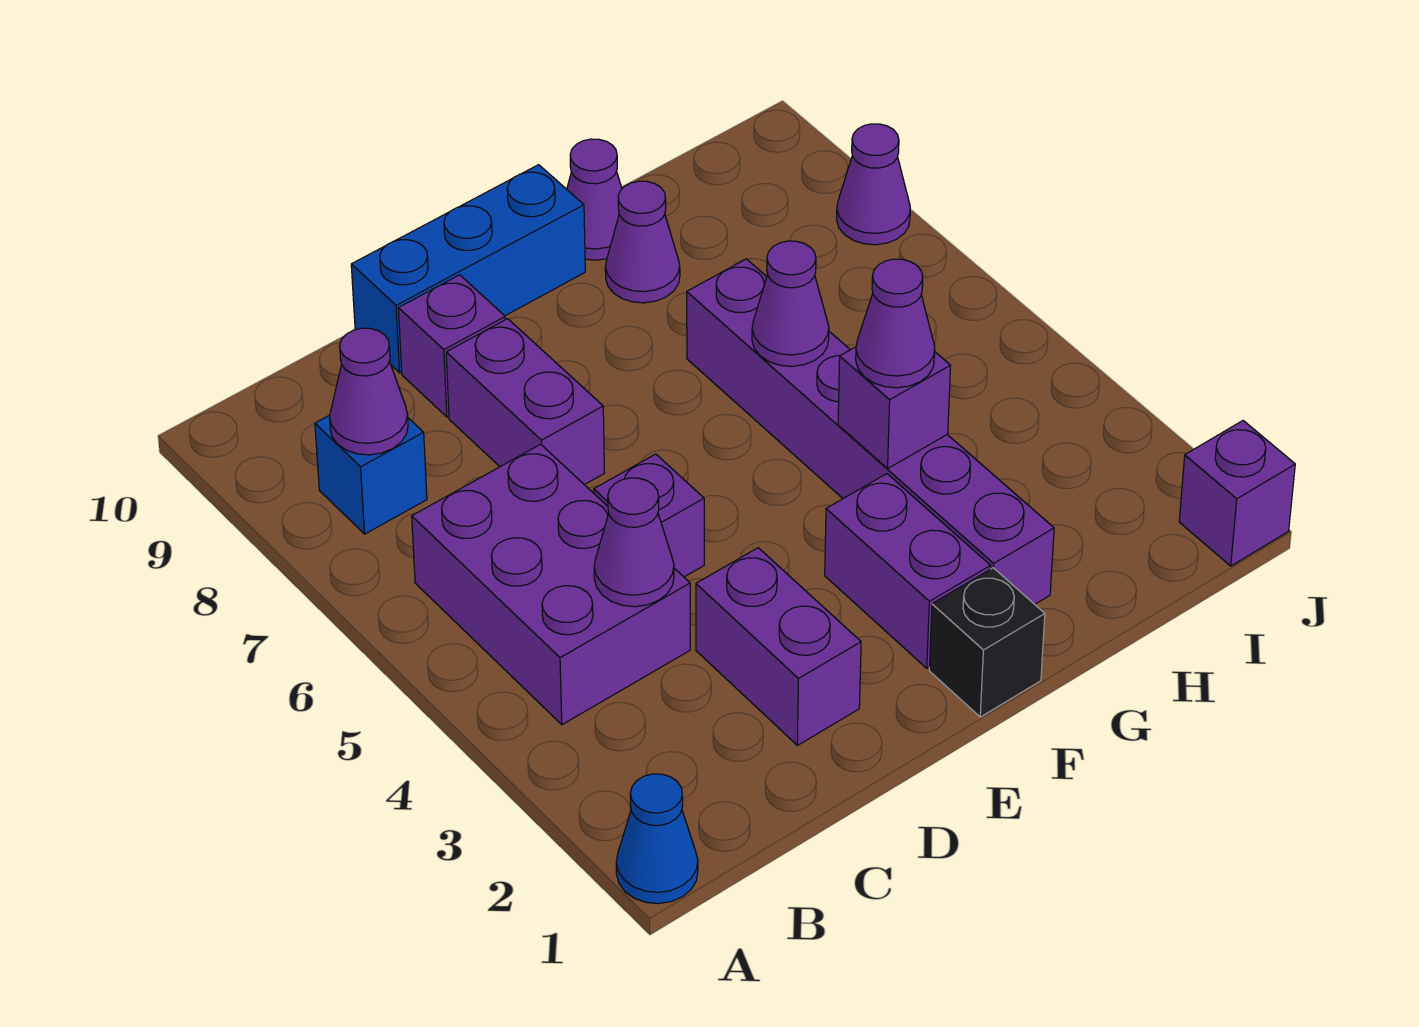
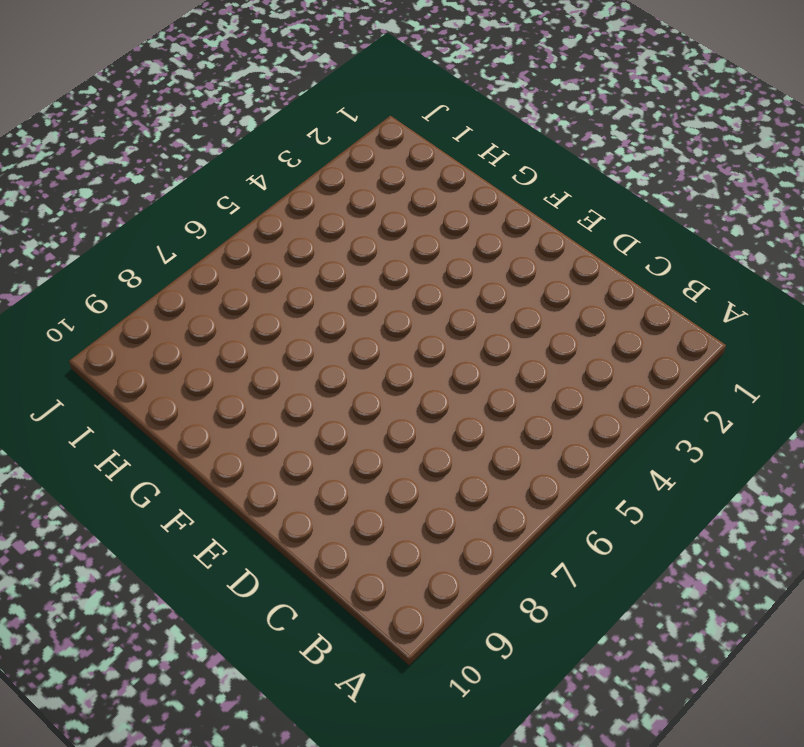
none -> blue cone A1 level 1
none -> purple brick B4:C6 level 1
none -> blue brick B8 level 1

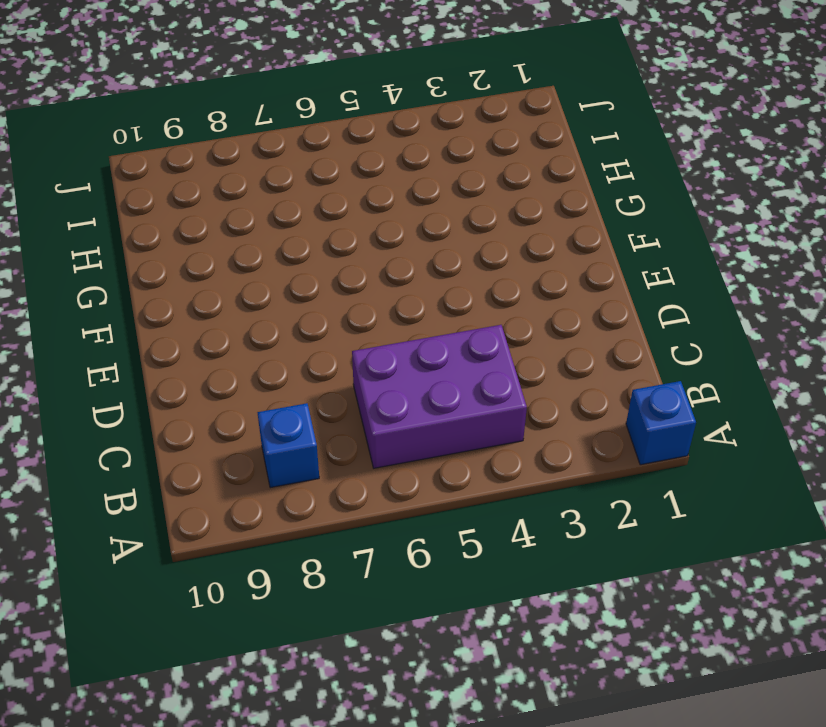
blue brick A1 level 1 -> blue cone A1 level 1
none -> purple brick D2:D3 level 1
none -> purple brick D5 level 1
none -> purple brick D7:D8 level 1

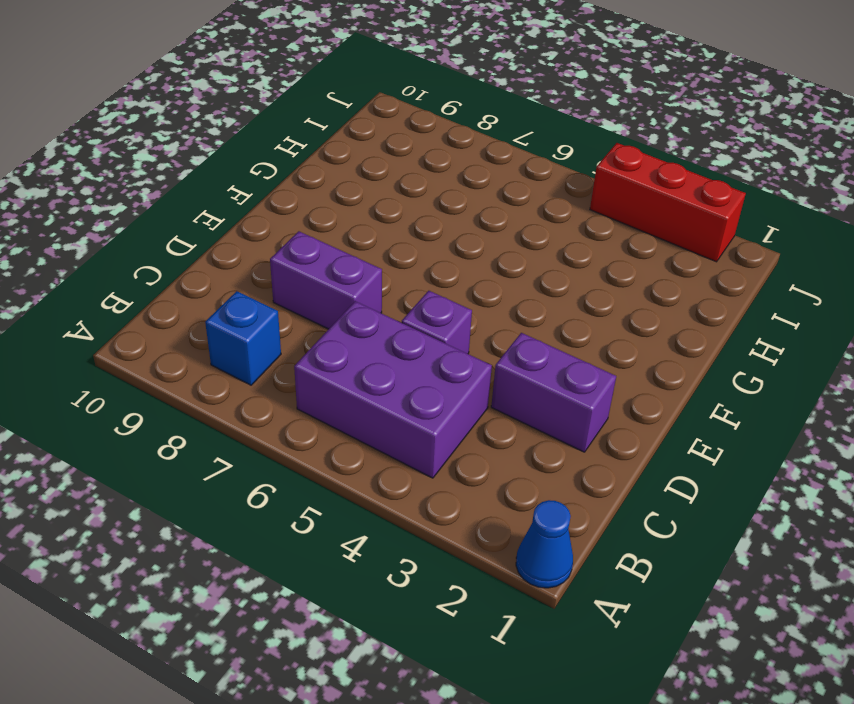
red brick J2:J4 level 1 -> none
none -> purple brick D9 level 1
none -> blue brick D10:F10 level 1
none -> black brick F1 level 1

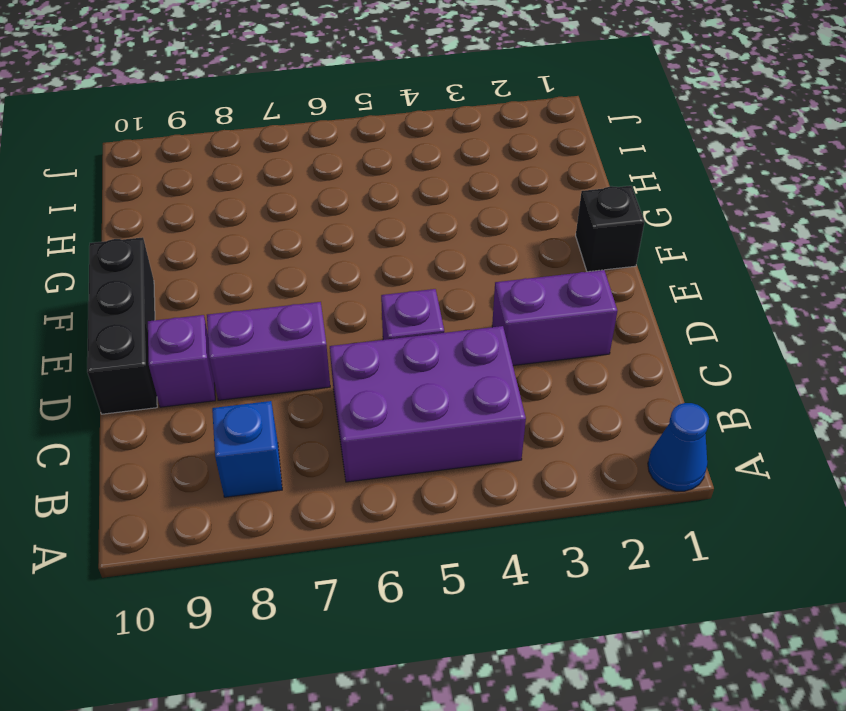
black brick D10:F10 level 1 -> blue brick D10:F10 level 1
none -> purple brick F2:F3 level 1
none -> purple brick G2:G7 level 1
none -> purple cone G9 level 1

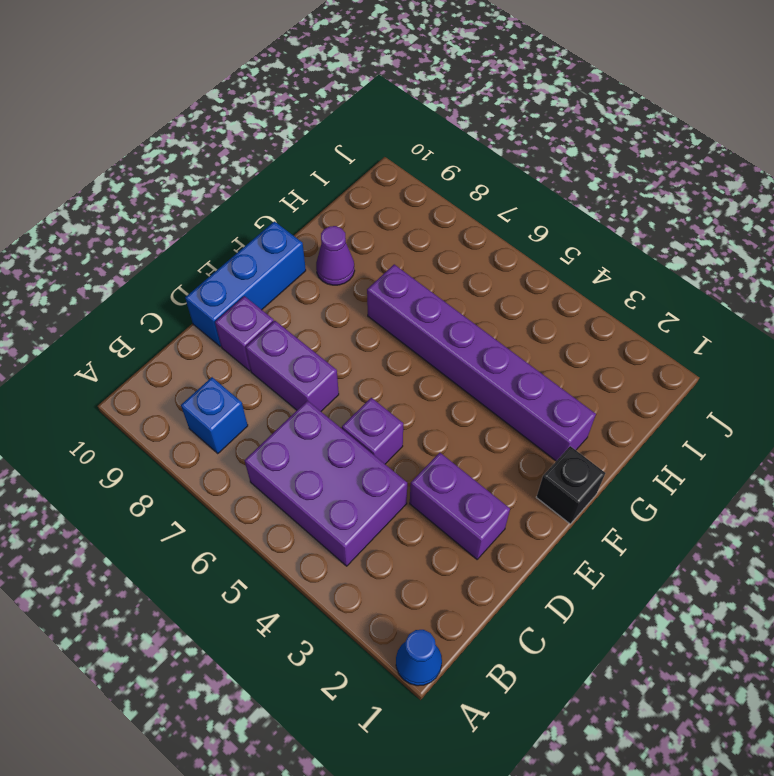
none -> purple brick F2:F3 level 1
none -> purple cone G10 level 1
none -> purple brick J1 level 1

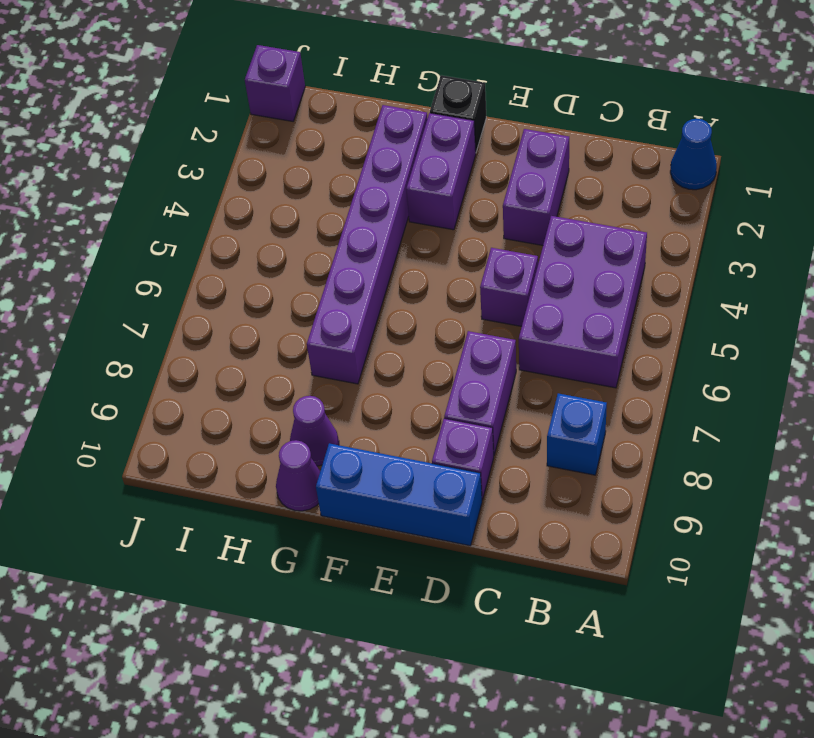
none -> purple cone J8 level 1
none -> purple cone B8 level 2
none -> purple cone C4 level 2

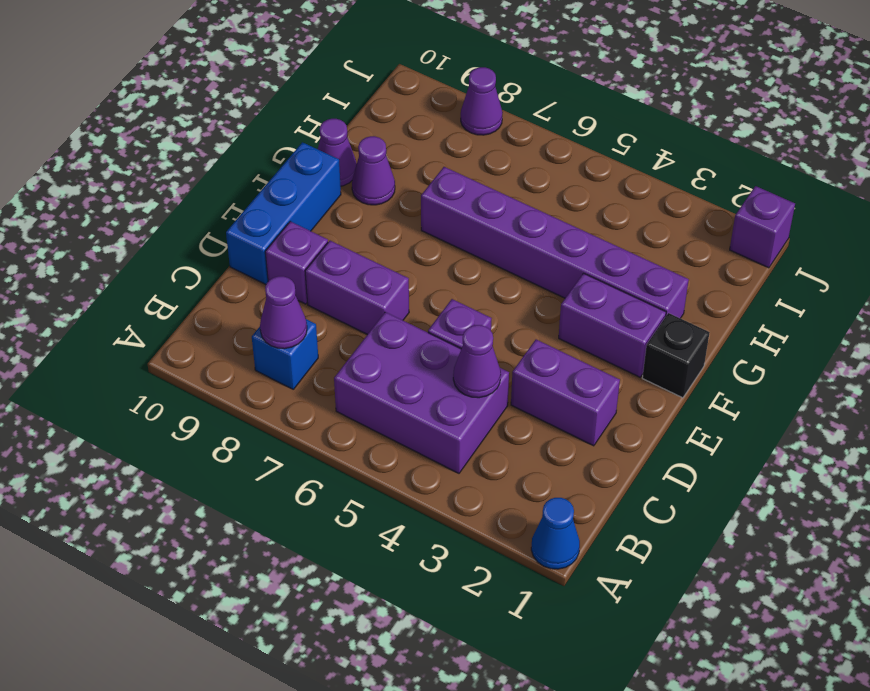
none -> purple brick G4 level 2
none -> purple cone G6 level 2
none -> purple cone G4 level 3

